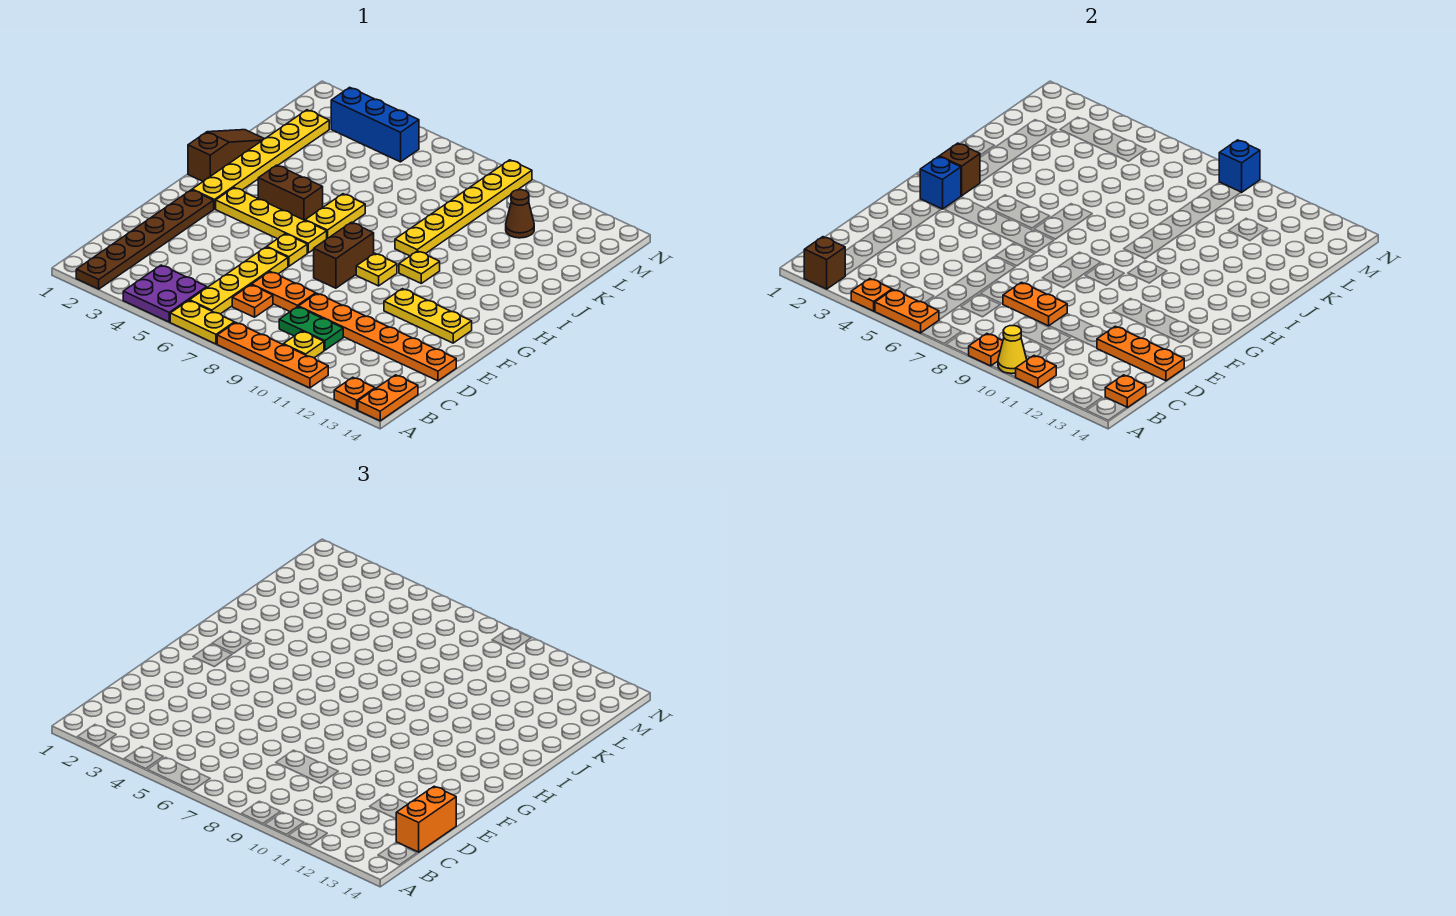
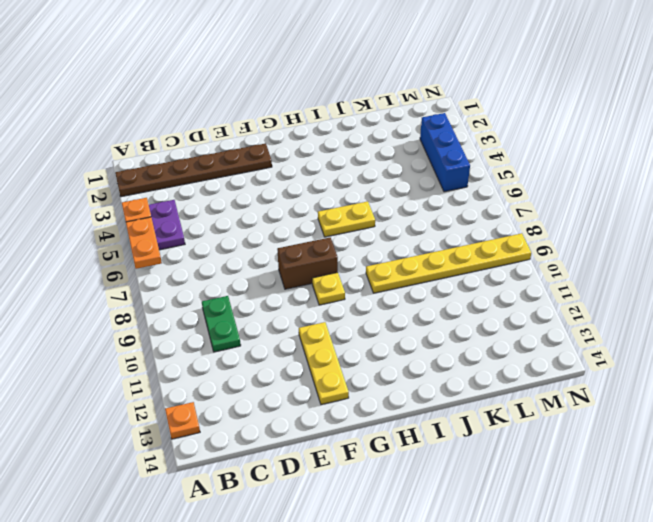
none -> yellow plate A6:A7 level 1
none -> orange plate A8:A11 level 1
none -> orange plate A14:B14 level 1
none -> yellow plate B6:E6 level 1

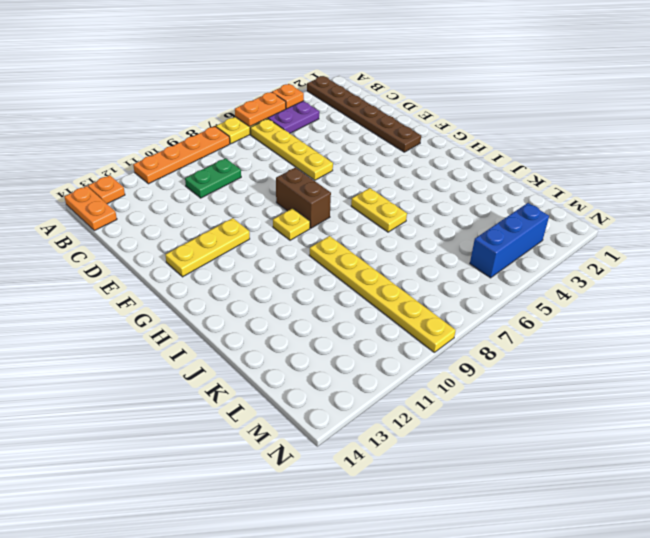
none -> yellow plate B10 level 1
none -> orange plate C7 level 1
none -> orange plate D7:D8 level 1
none -> orange plate D9:D14 level 1

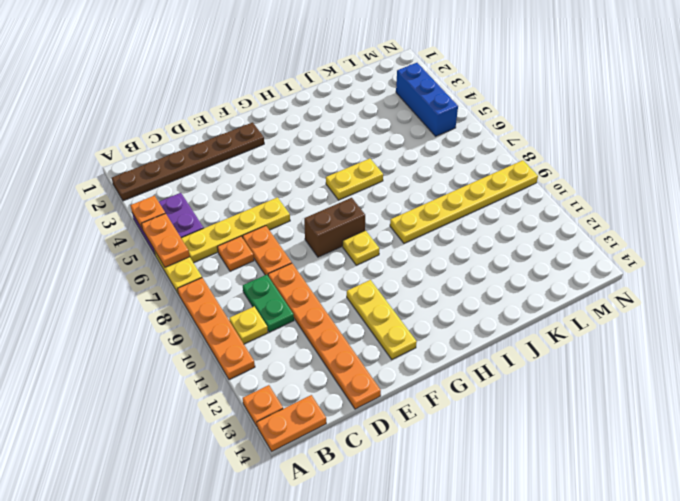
none -> yellow plate F6 level 1
none -> yellow plate G2:L2 level 1
none -> yellow plate G3:G6 level 1
none -> brown slope H1:J1 level 1 top H

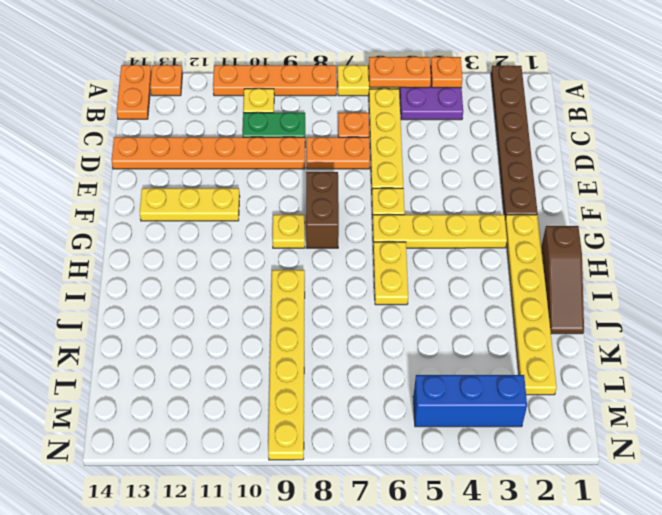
none -> brown brick H4:H5 level 1
none -> yellow plate H10 level 1
none -> brown cone L11 level 1
none -> brown brick A2 level 2

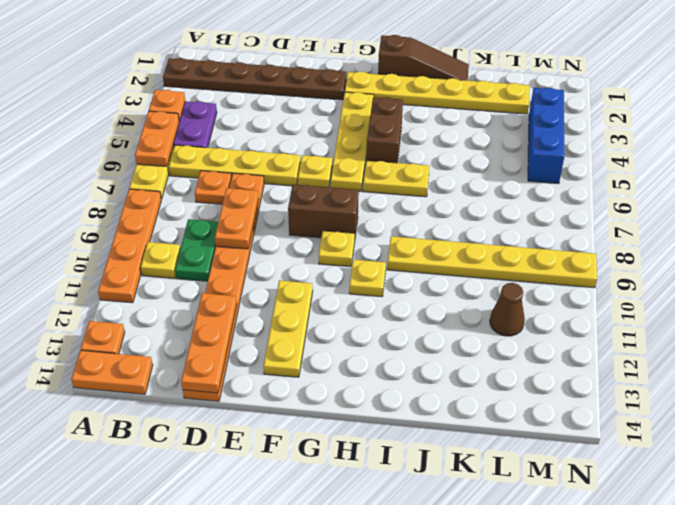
none -> brown brick A2 level 2
none -> orange plate A9 level 2
none -> yellow cone A10 level 2
none -> orange plate A11 level 2

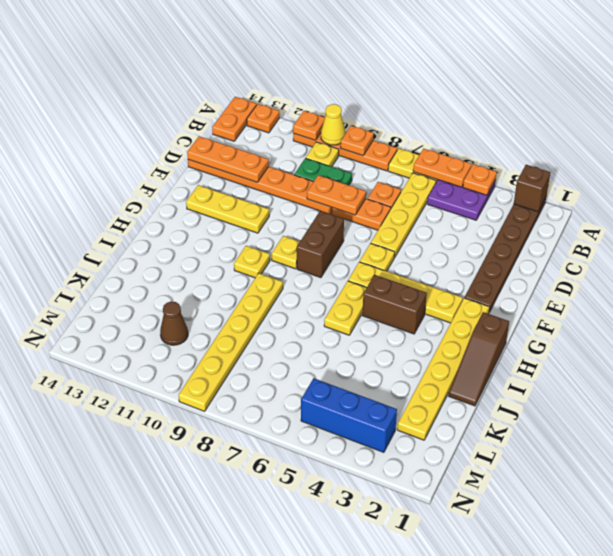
none -> orange plate B14 level 2
none -> blue brick G2 level 2
none -> brown brick H2 level 2
none -> blue brick N9 level 2

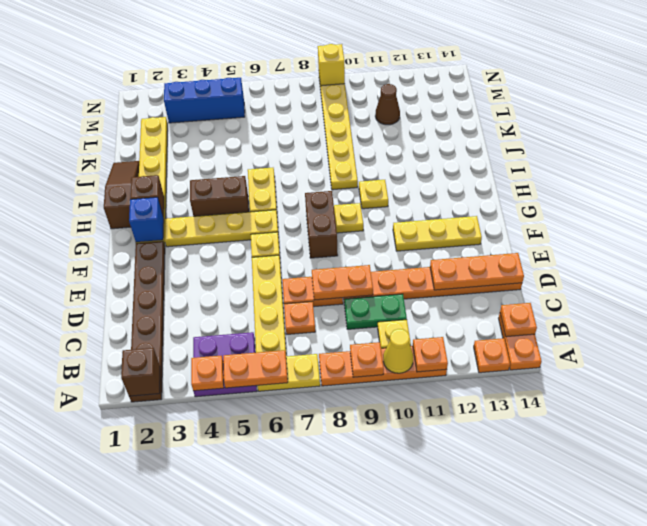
yellow brick N9 level 2 -> blue brick N9 level 2
none -> orange brick C14:D14 level 3

